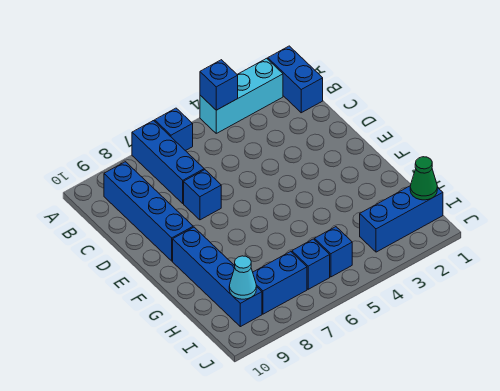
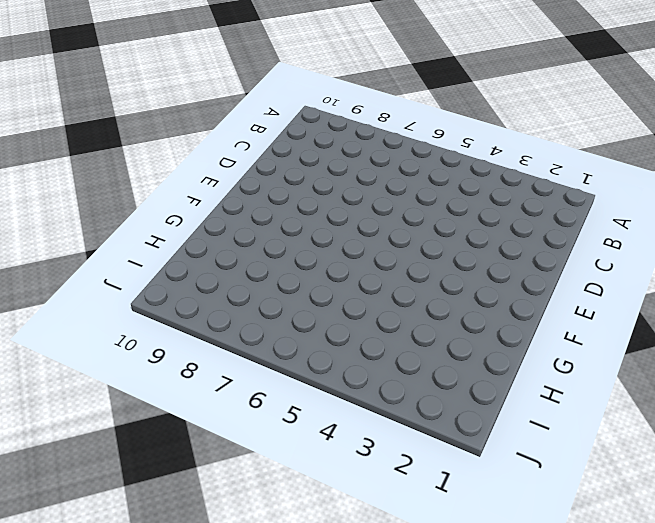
none -> blue brick A1:B1 level 1
none -> cyan brick A2:A4 level 1
none -> blue brick A6 level 1

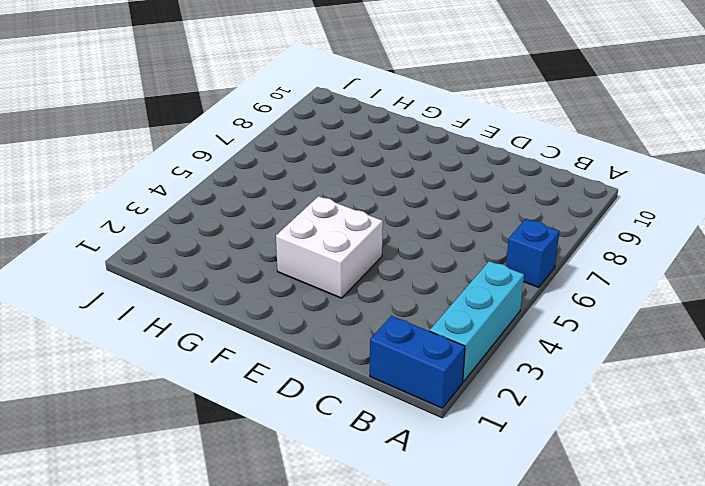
white brick E3:F4 level 1 -> none
none -> blue brick A7:C7 level 1
none -> blue brick B9:E9 level 1
none -> blue brick D7 level 1

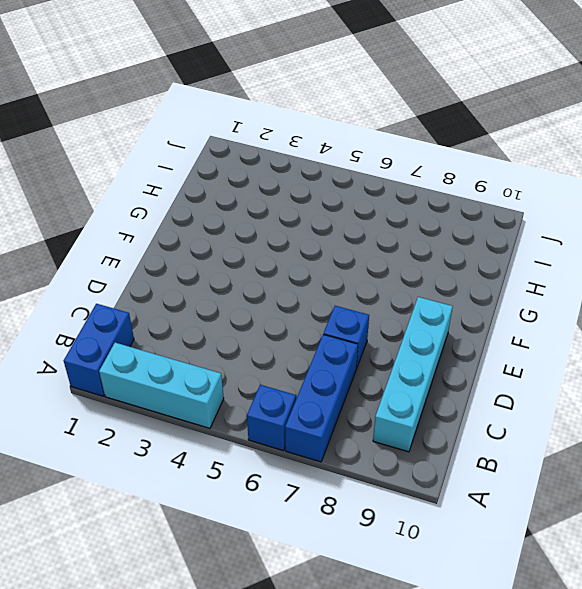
cyan brick B9:E9 level 1 -> blue brick B9:E9 level 1
none -> blue brick F9:I9 level 1
none -> blue brick I1:I3 level 1
none -> blue brick I5 level 1

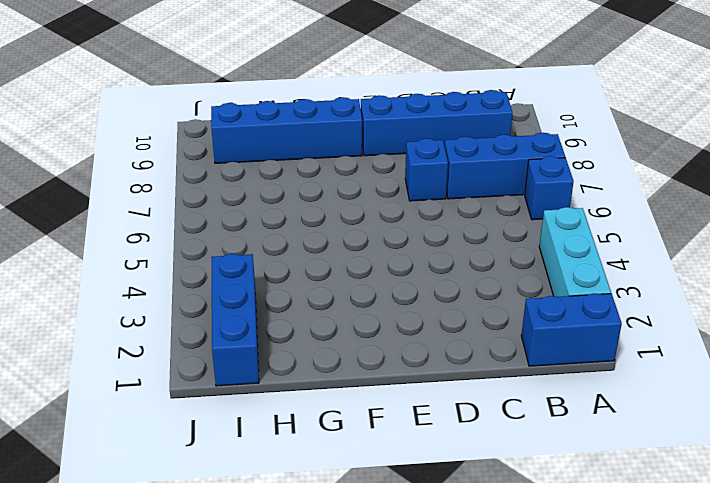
none -> blue brick I5 level 1
none -> blue brick I6 level 1
none -> blue brick I7:I8 level 1

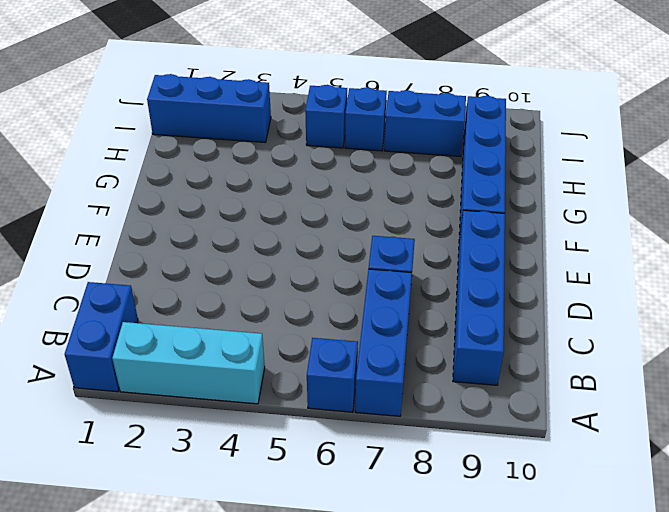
none -> blue brick A4 level 2
none -> green cone I1 level 2
none -> cyan cone I9 level 2

